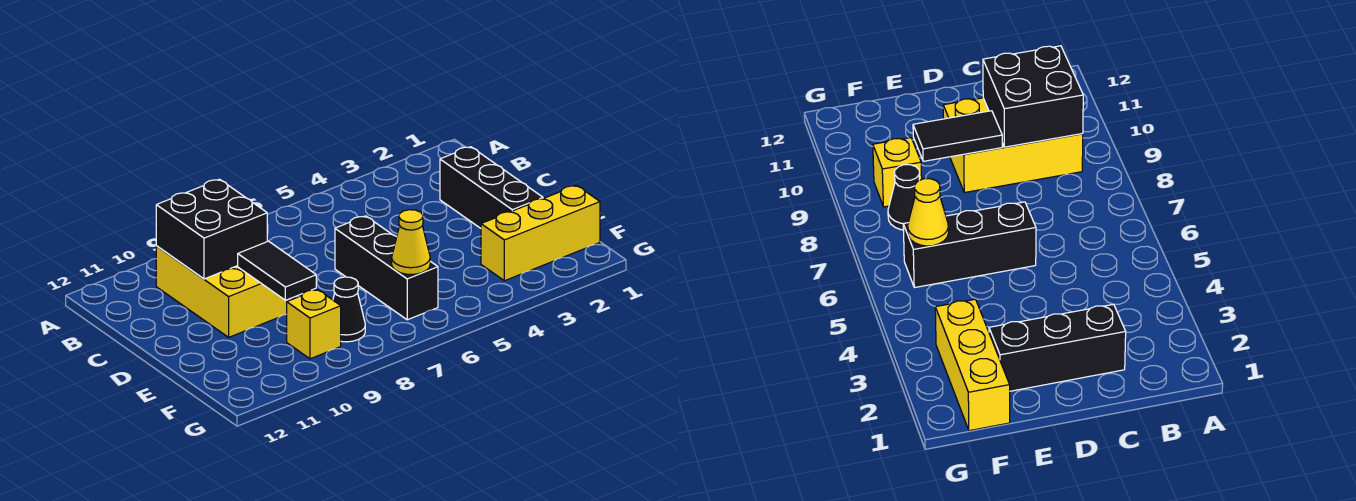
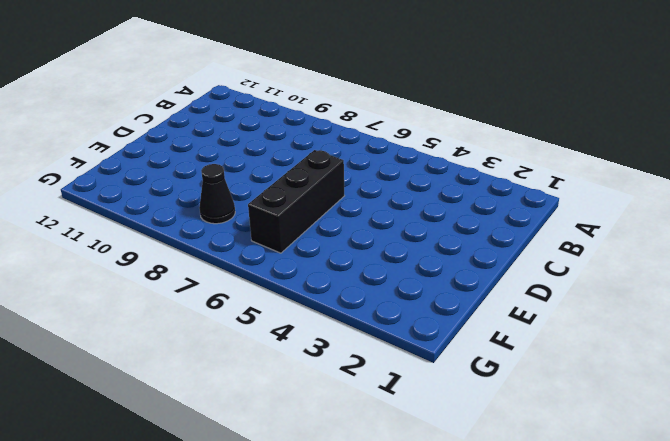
none -> yellow brick B9:D10 level 1
none -> black brick C2:E2 level 1

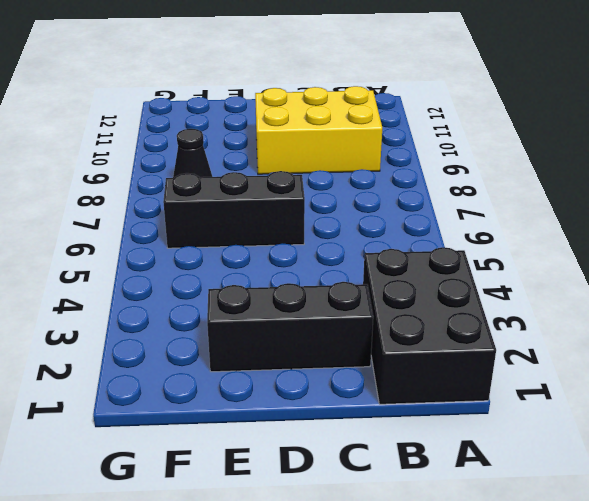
black brick A1:B3 level 1 -> none
none -> yellow brick F1:F3 level 1
none -> yellow brick F9 level 1

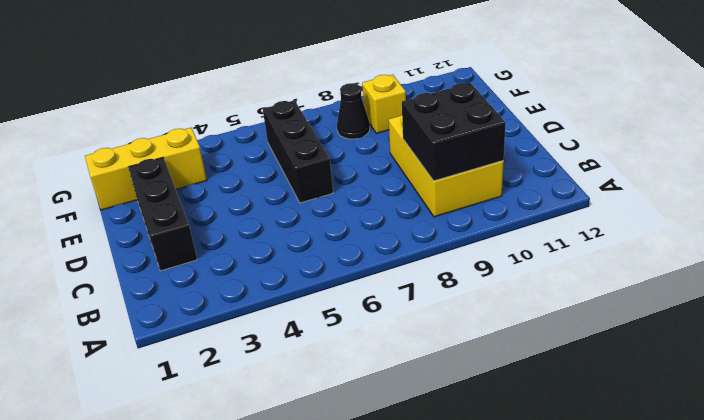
none -> black tile D9:E9 level 2
none -> yellow cone F6 level 2

